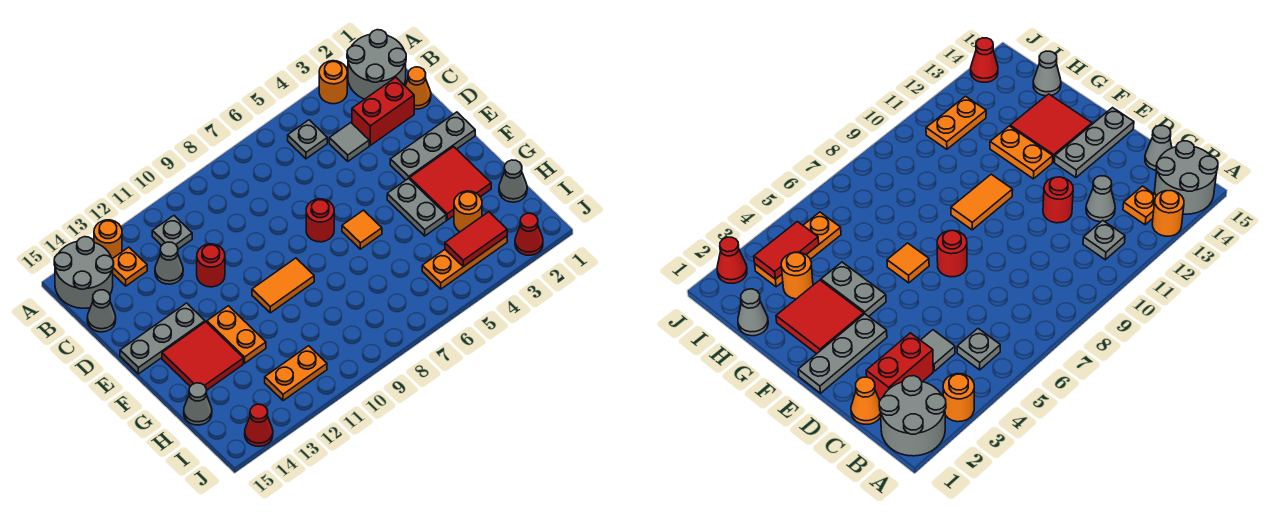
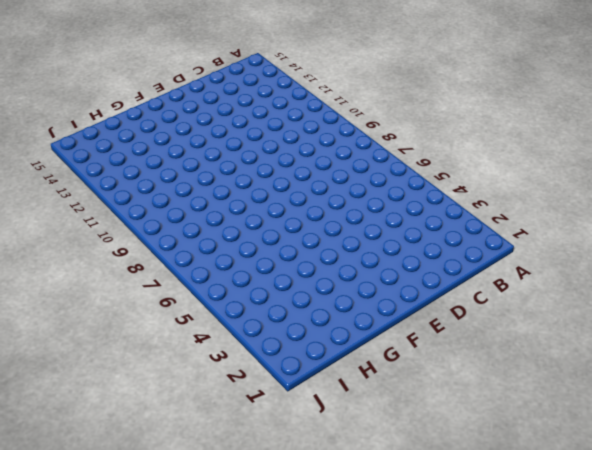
none -> grey round brick A1:B2 level 1
none -> orange round brick A3 level 1
none -> orange round brick A13 level 1
none -> grey round brick A14:B15 level 1

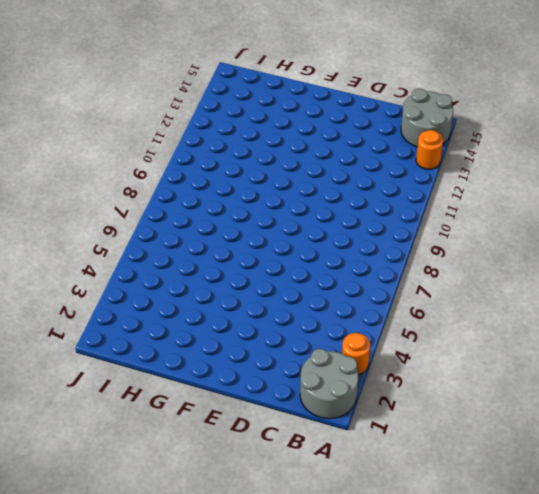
none -> grey plate B5 level 1
none -> grey plate B11 level 1
none -> orange plate B13 level 1
none -> orange cone C1 level 1

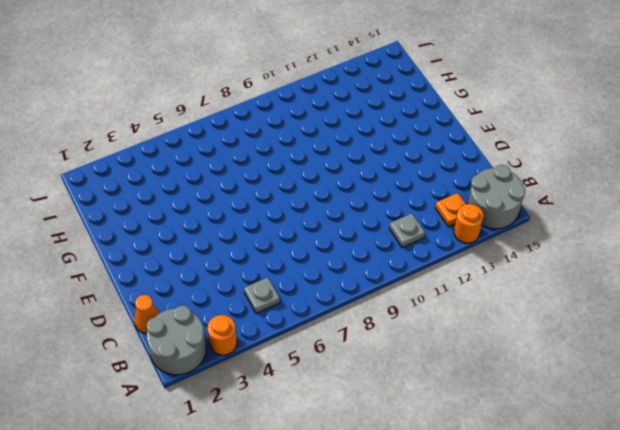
none -> red brick C2:C3 level 1
none -> grey tile C4 level 1
none -> grey cone C12 level 1
none -> grey cone C15 level 1

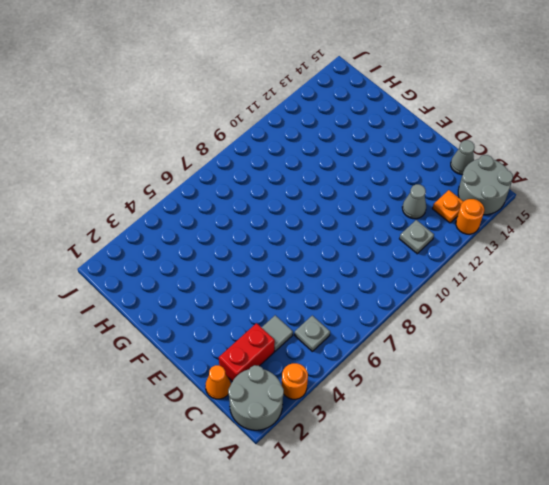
none -> red round brick D11 level 1
none -> grey plate E1:E3 level 1
none -> red round brick E7 level 1
none -> grey plate E13:E15 level 1

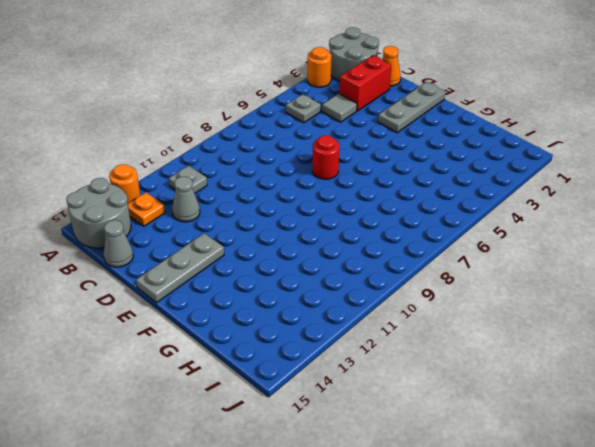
none -> red round brick D11 level 1
none -> red tile F2:G3 level 1
none -> grey plate F4:G4 level 1
none -> orange tile F6 level 1

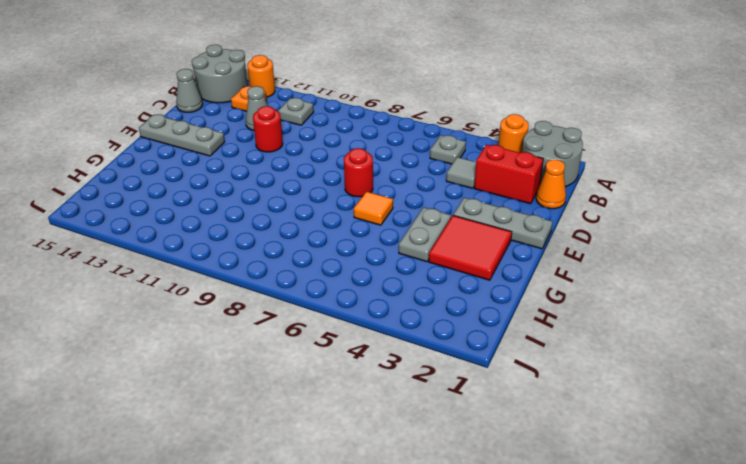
none -> orange tile F9:F10 level 1
none -> orange plate F12:G12 level 1
none -> red tile F13:G14 level 1
none -> grey cone H1 level 1

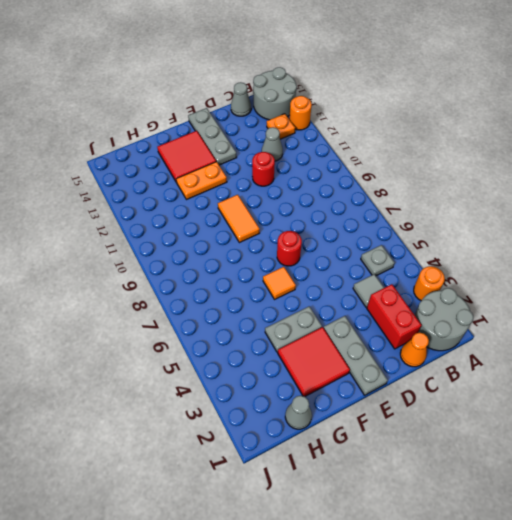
none -> grey plate B11 level 1
none -> orange round brick H3 level 1
none -> grey cone H15 level 1
none -> orange plate I3:I5 level 1

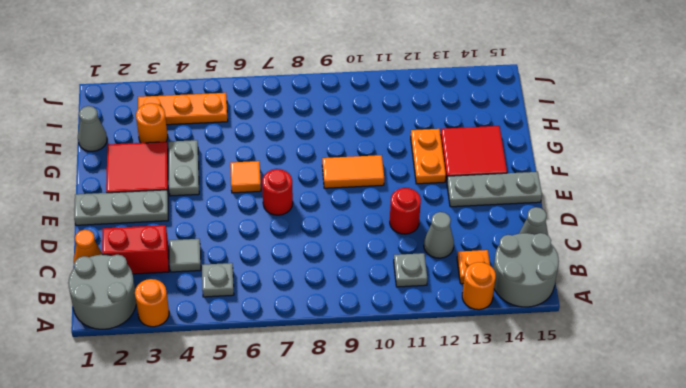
none -> grey cone H15 level 1
none -> orange plate I11:I12 level 1
none -> red cone J2 level 1
none -> red cone J14 level 1

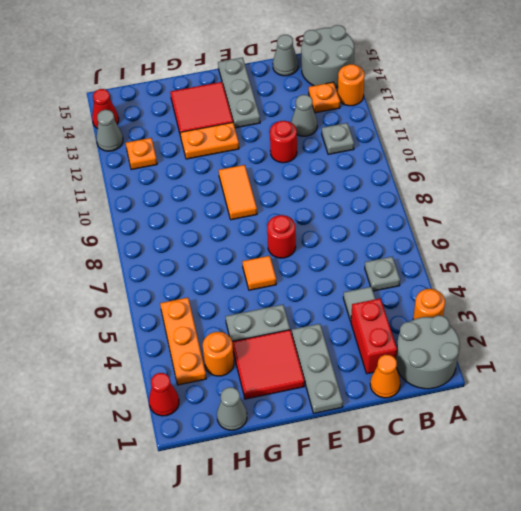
orange plate I12 level 1 -> orange plate I11:I12 level 1
grey cone J13 level 1 -> grey cone H15 level 1
none -> red tile I3:I4 level 2

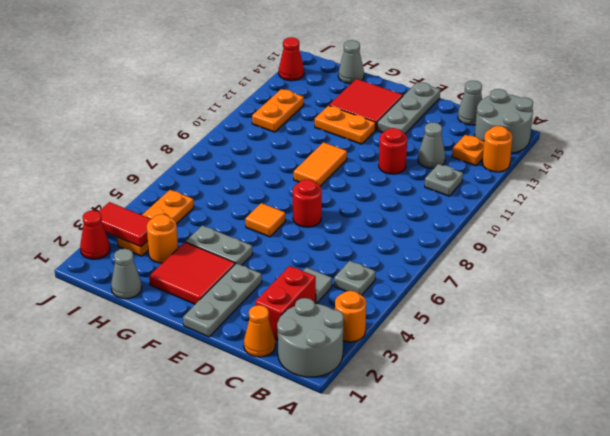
red tile I3:J3 level 2 -> red tile I3:I4 level 2

